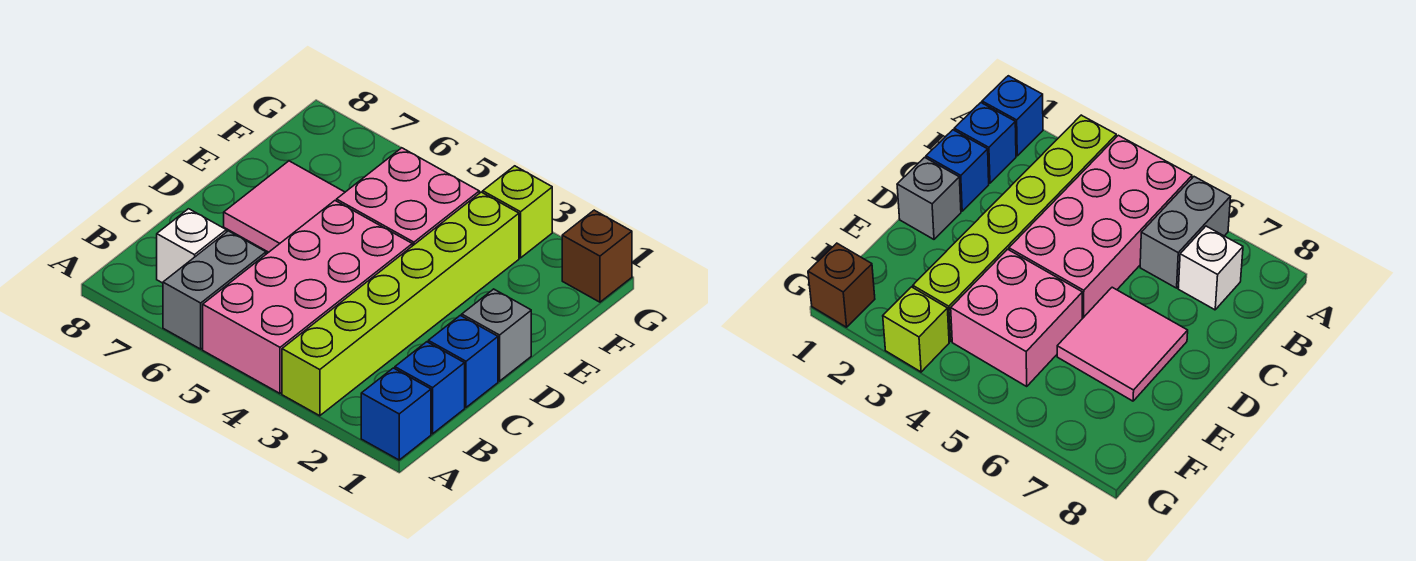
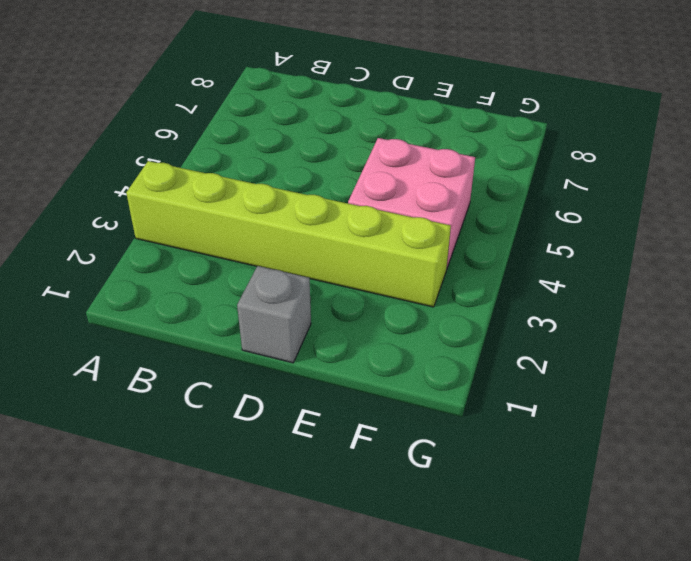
none -> blue brick A1 level 1
none -> pink brick A4:D5 level 1
none -> grey brick A6:B6 level 1

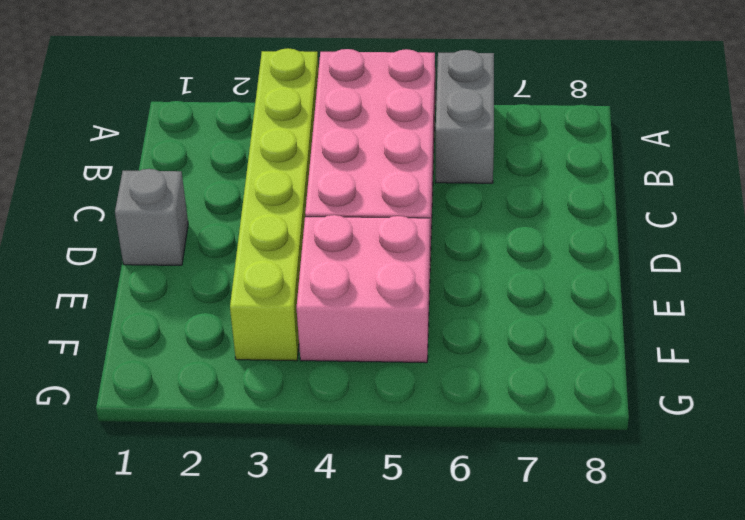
none -> blue brick A1 level 1
none -> blue brick B1 level 1
none -> white brick B7 level 1

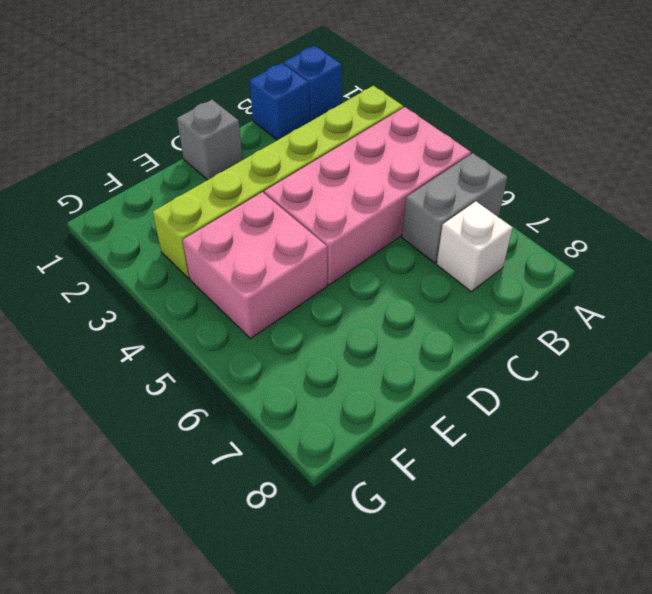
none -> blue brick C1 level 1
none -> pink tile D6:E7 level 1
none -> brown brick G1 level 1

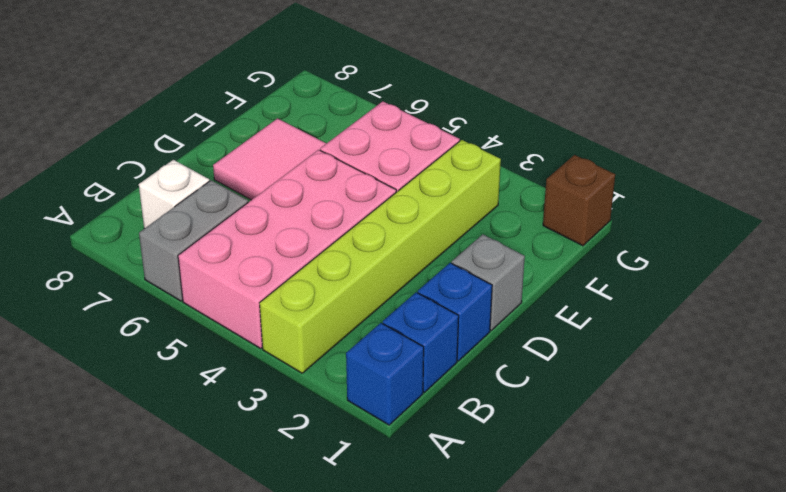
none -> lime brick G3 level 1

